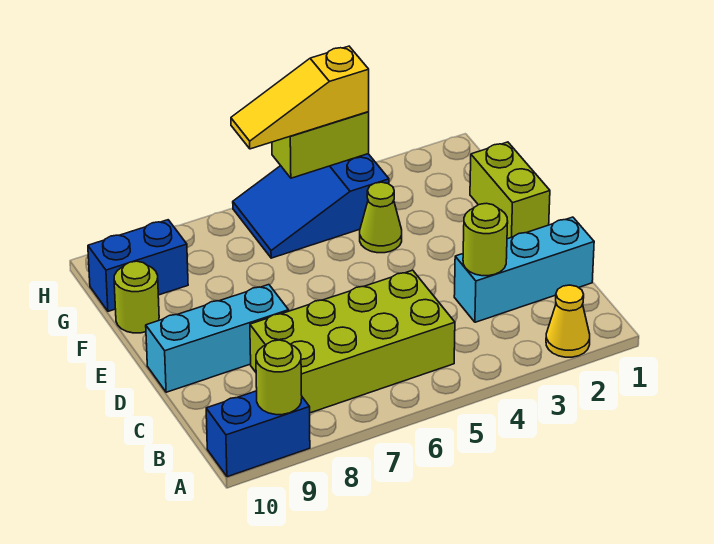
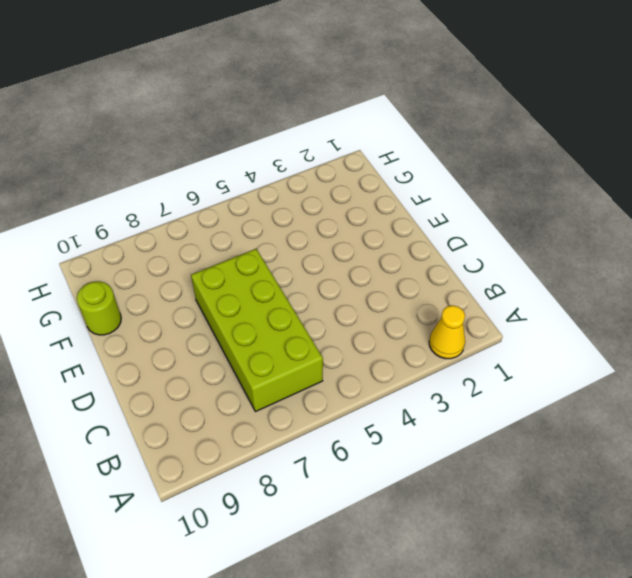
lime brick B6:E7 level 1 -> lime brick B5:C8 level 1
none -> blue brick A9:A10 level 1
none -> cyan brick C1:C3 level 1
none -> cyan brick D8:D10 level 1

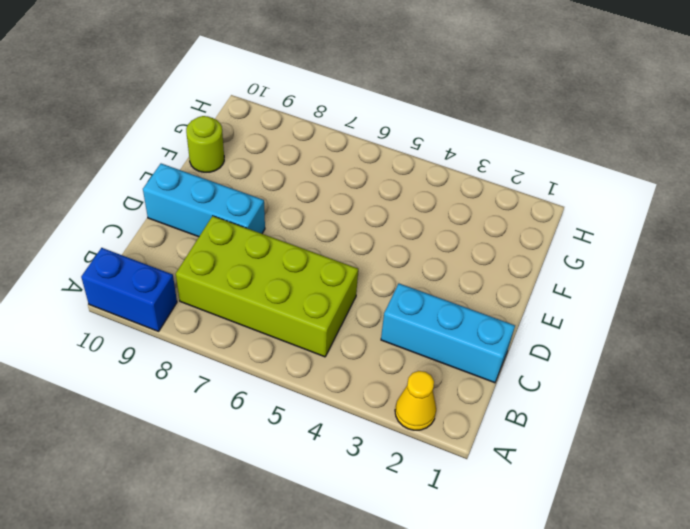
none -> lime brick E1:F1 level 1
none -> lime cone F4 level 1
none -> blue slope G4:H6 level 1 top 4

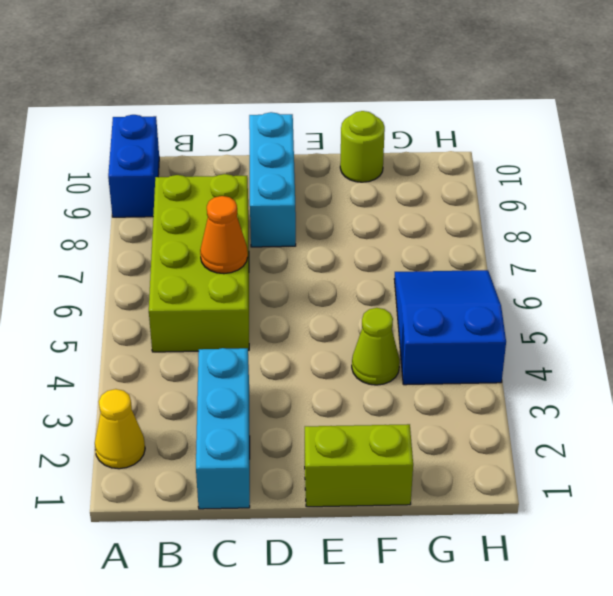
orange cone C6 level 2 -> none
none -> blue brick G9:G10 level 1
none -> lime round brick A9 level 2
none -> lime round brick C3 level 2

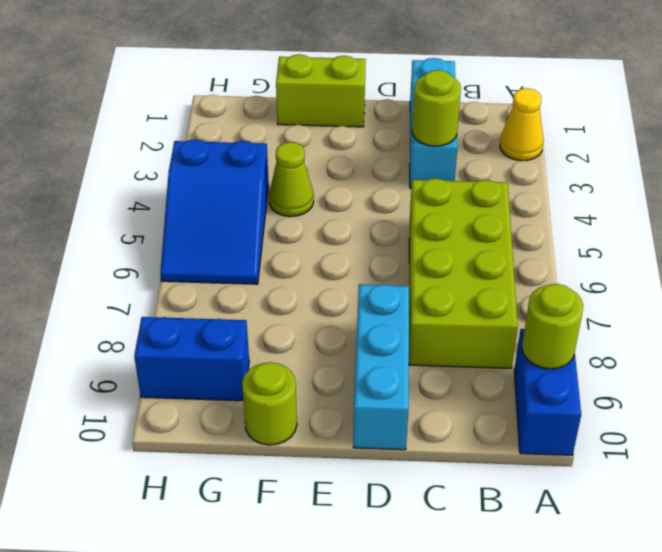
blue brick G9:H9 level 1 -> blue brick G9:G10 level 1
none -> lime brick H4:H5 level 2
none -> yellow slope H4:H6 level 3 top 4

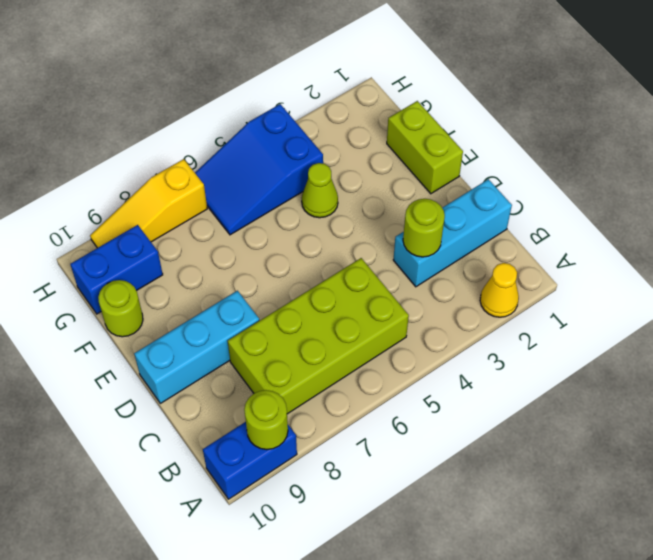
yellow slope H7:H9 level 1 top 7 -> yellow slope H4:H6 level 3 top 4
none -> lime brick H4:H5 level 2

